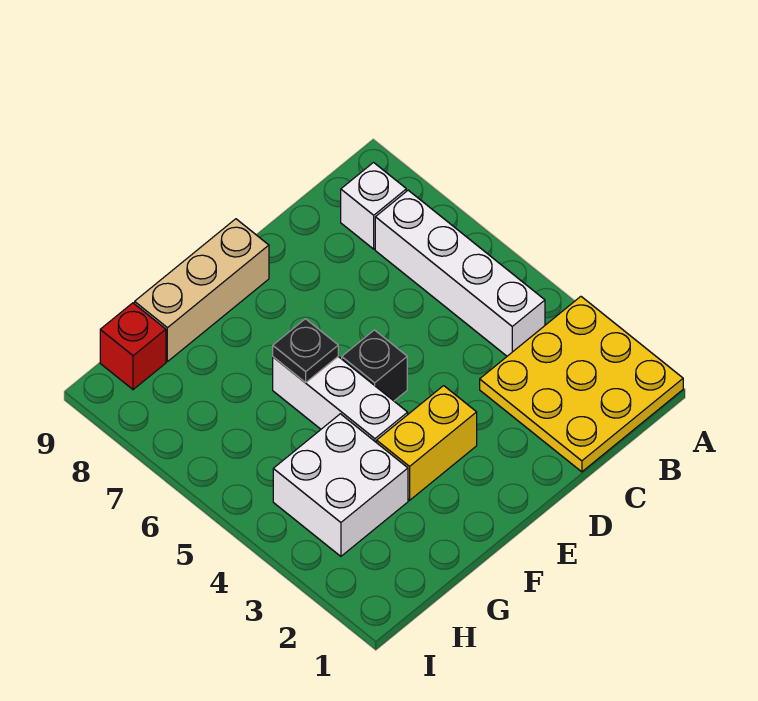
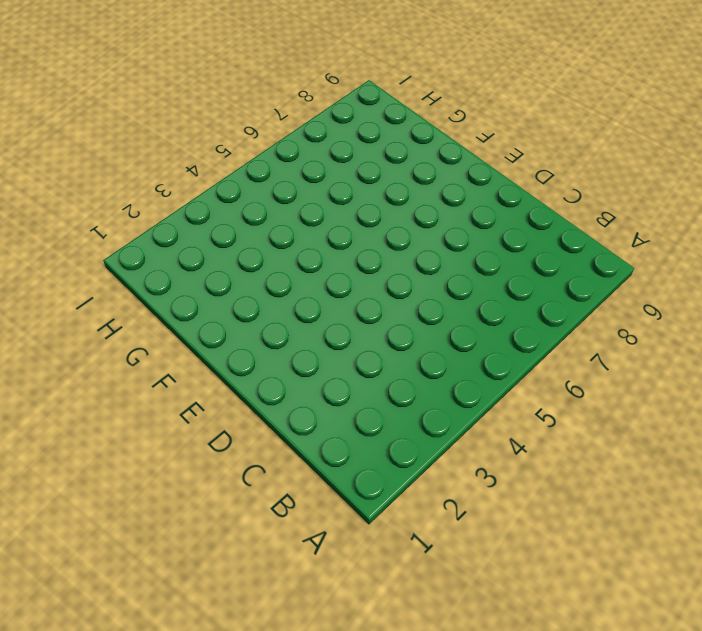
none -> yellow plate A1:C3 level 1
none -> white brick B4:B7 level 1

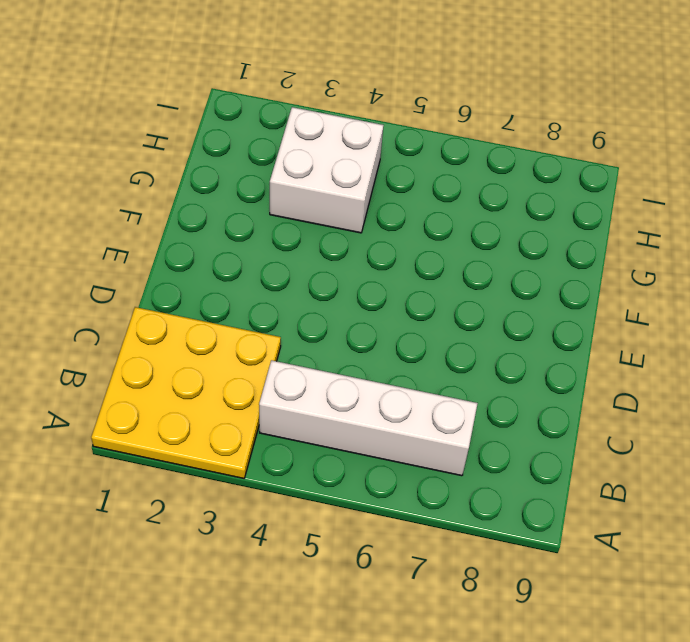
none -> white brick B8 level 1
none -> yellow brick E3:F3 level 1

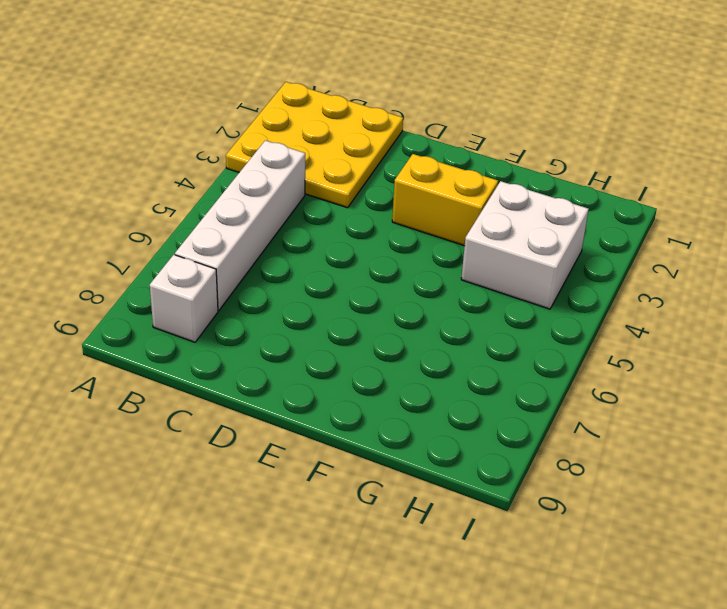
none -> black brick E5 level 1
none -> tan brick E9:G9 level 1

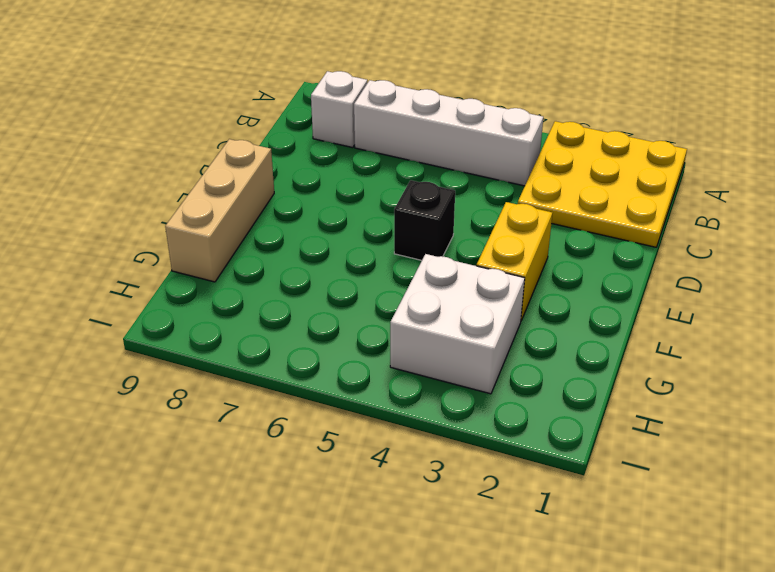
none -> white brick F4:F6 level 1
none -> red brick H9 level 1

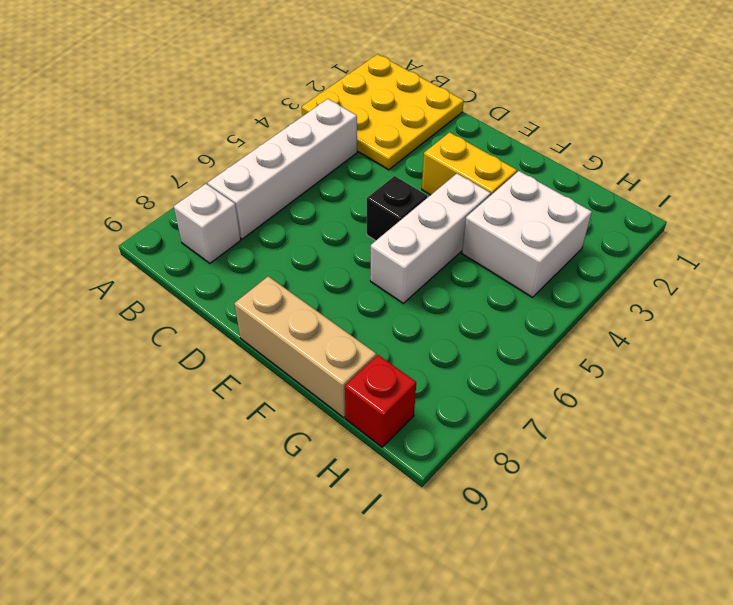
none -> black plate F6 level 2

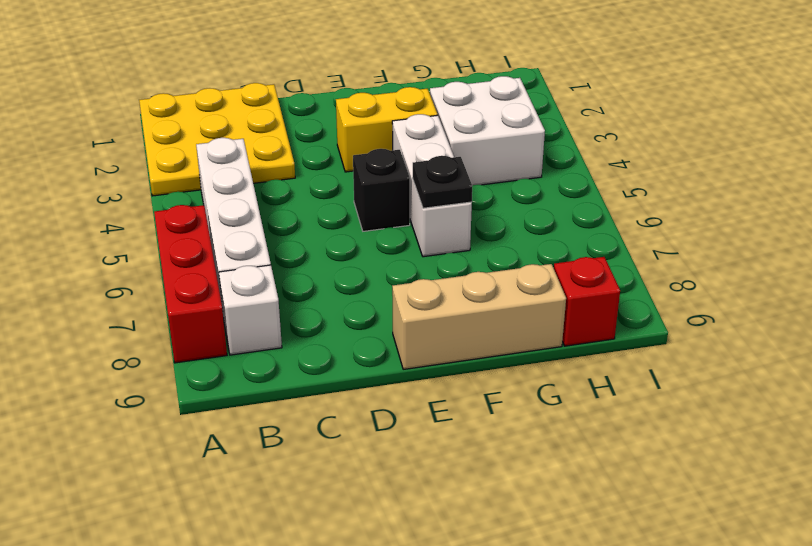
red brick A6:A8 level 1 -> none

